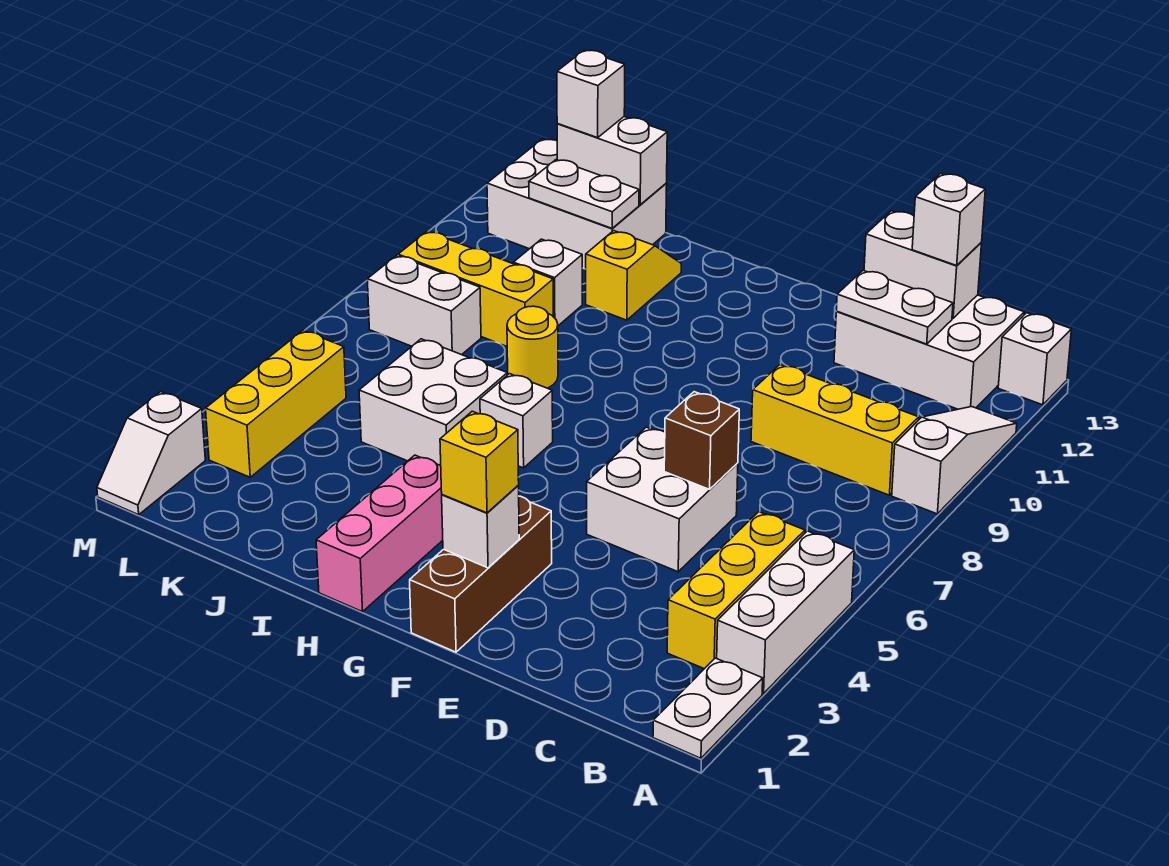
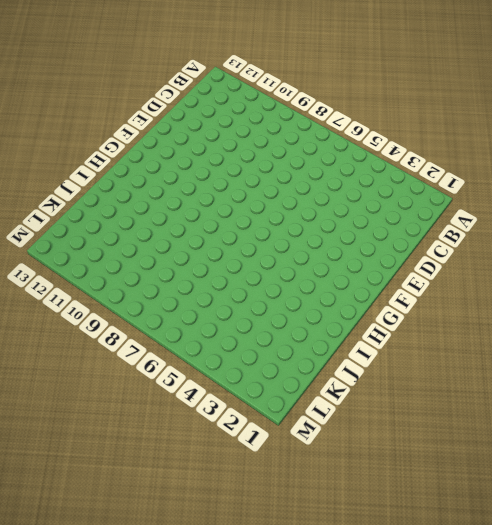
none -> white plate A1:A2 level 1
none -> white brick A3:A5 level 1
none -> white slope A9:A11 level 1 top 9

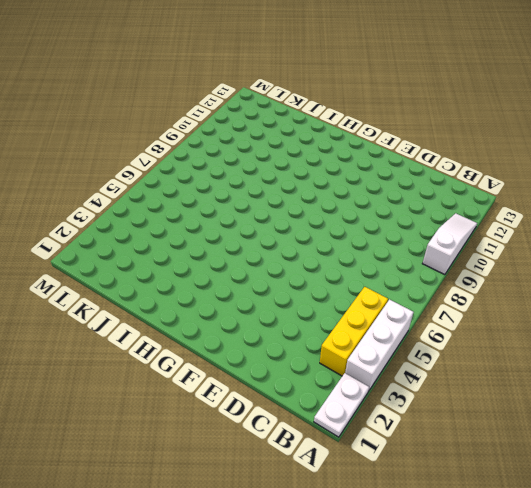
none -> white brick A13 level 1
none -> yellow brick B9:D9 level 1
none -> white brick B12:D13 level 1

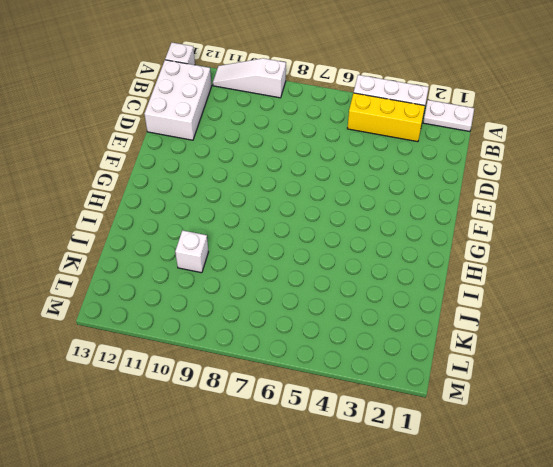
none -> yellow brick B9:D9 level 1
none -> white brick D5:E6 level 1
none -> brown brick F1:F3 level 1

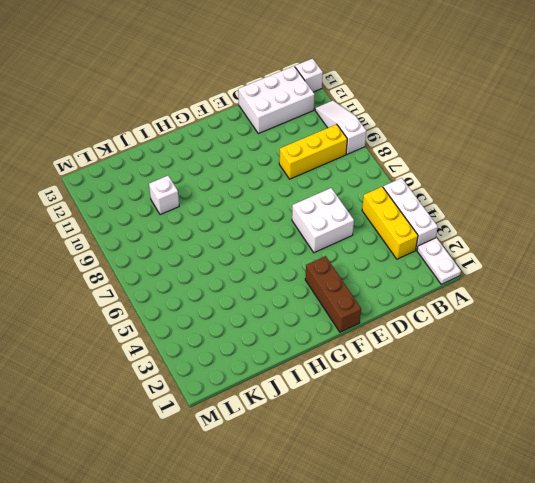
none -> pink brick H1:H3 level 1
none -> white brick H6 level 1
none -> white brick I5:J6 level 1

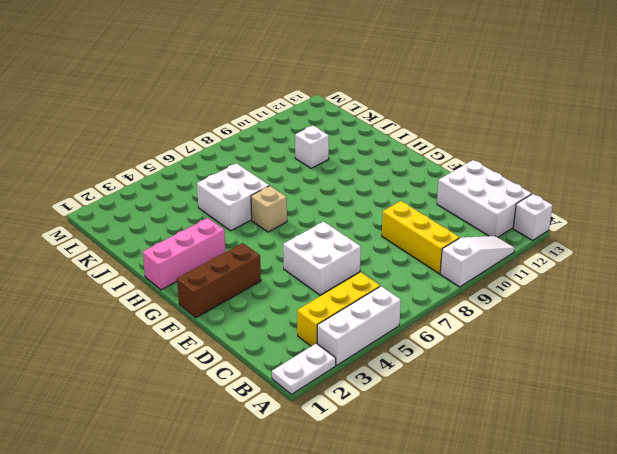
tan brick H6 level 1 -> white brick H6 level 1
none -> yellow round brick I8 level 1
none -> yellow slope I11:I12 level 1 top 11
none -> yellow brick J9:L9 level 1

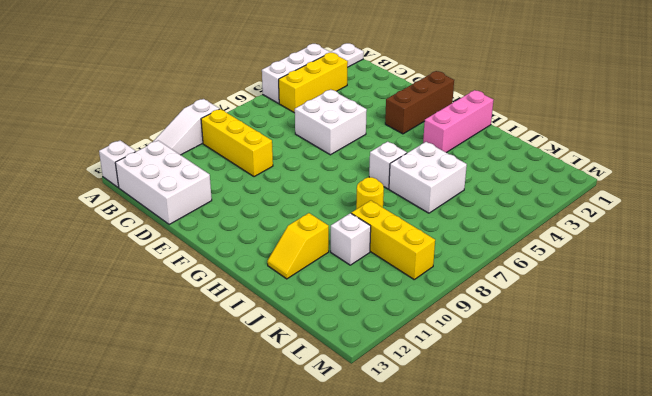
none -> white brick J12:L13 level 1
none -> white brick K8:L8 level 1
none -> yellow brick L3:L5 level 1

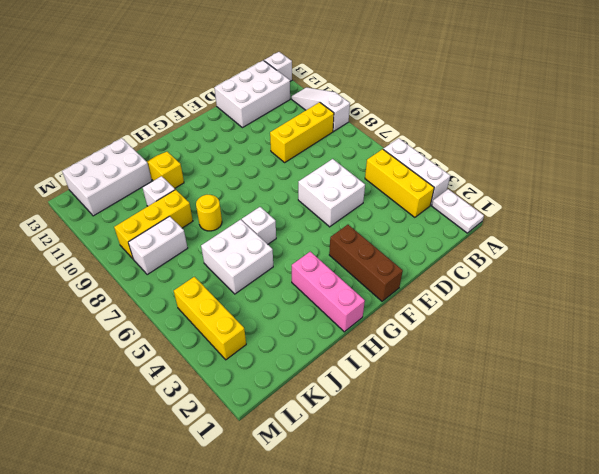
none -> white slope M1:M2 level 1 top 2
none -> white plate C12:D12 level 2
none -> white brick C13:D13 level 2

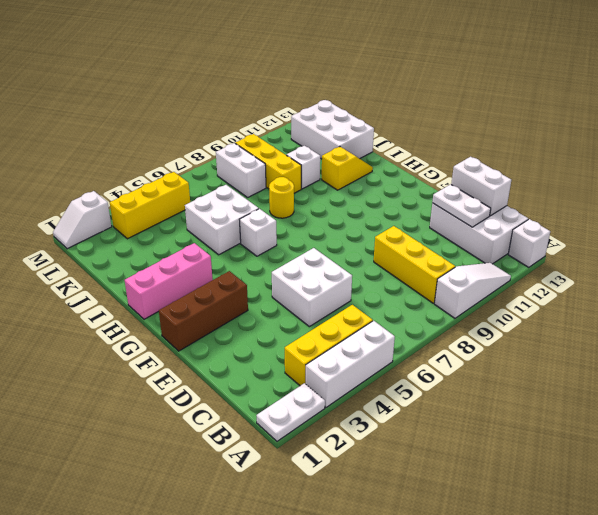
none -> brown brick D6 level 2
none -> white brick F2 level 2
none -> white plate J12:K12 level 2

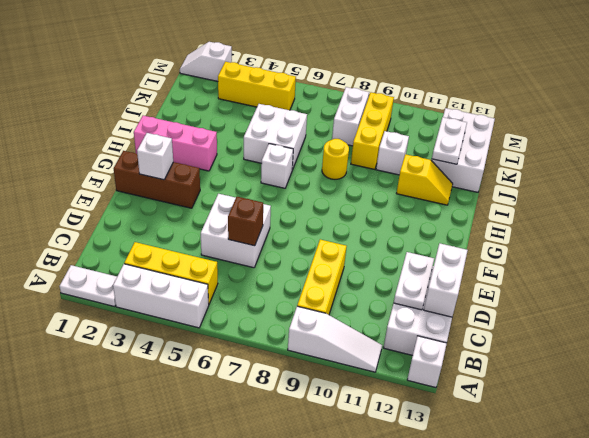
none -> white brick J13:K13 level 2
none -> white brick C13 level 3
none -> yellow brick F2 level 3

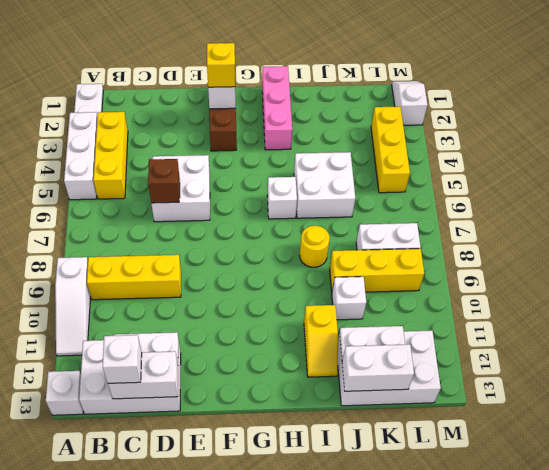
none -> white brick K13 level 3

